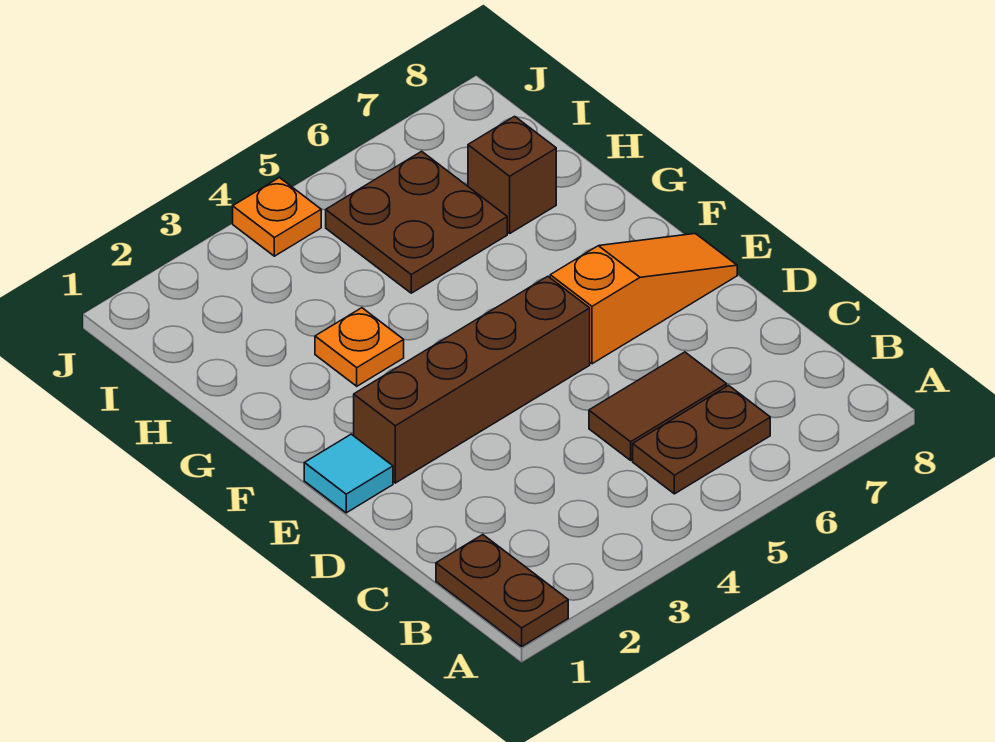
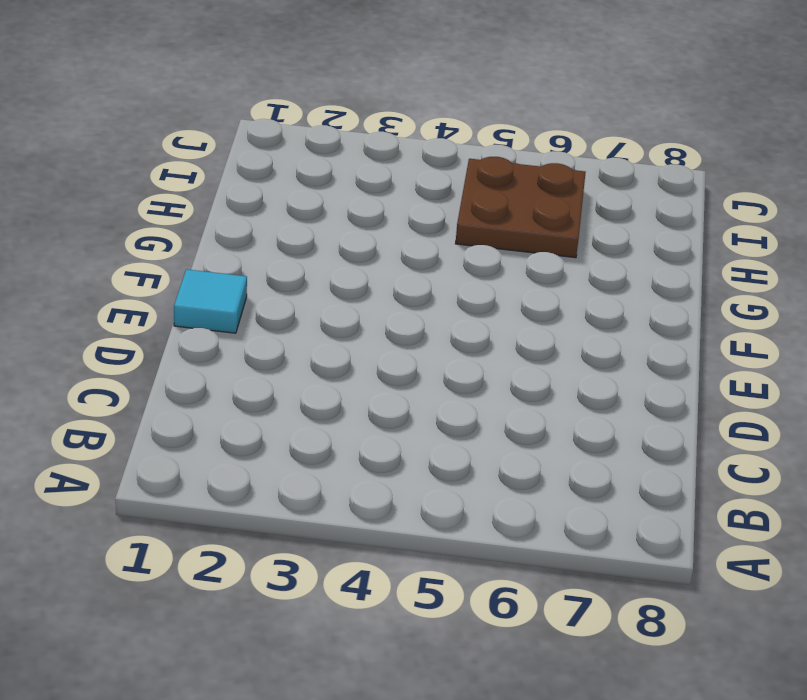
none -> brown plate A1:B1 level 1
none -> brown plate B5:B6 level 1

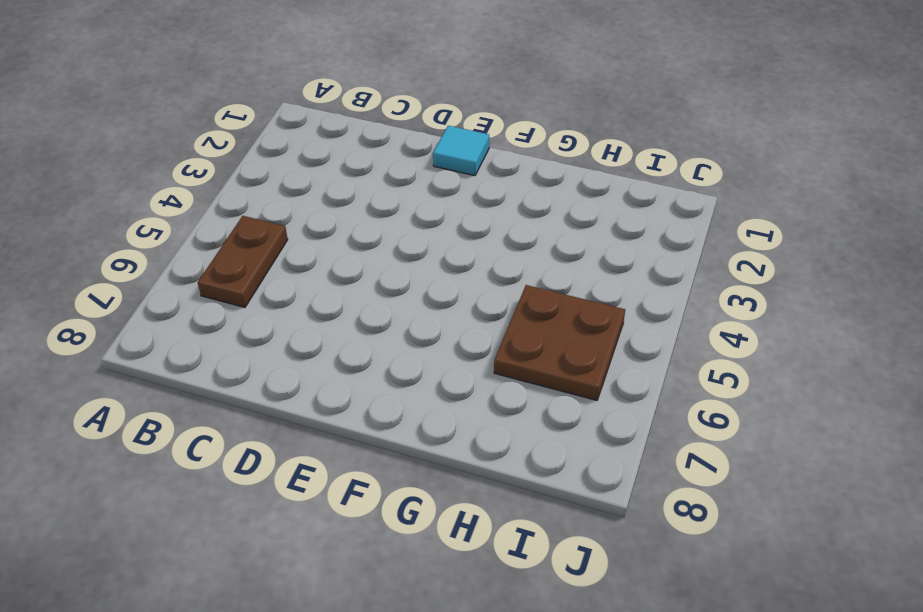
none -> brown plate A1:B1 level 1
none -> brown tile C5:C6 level 1

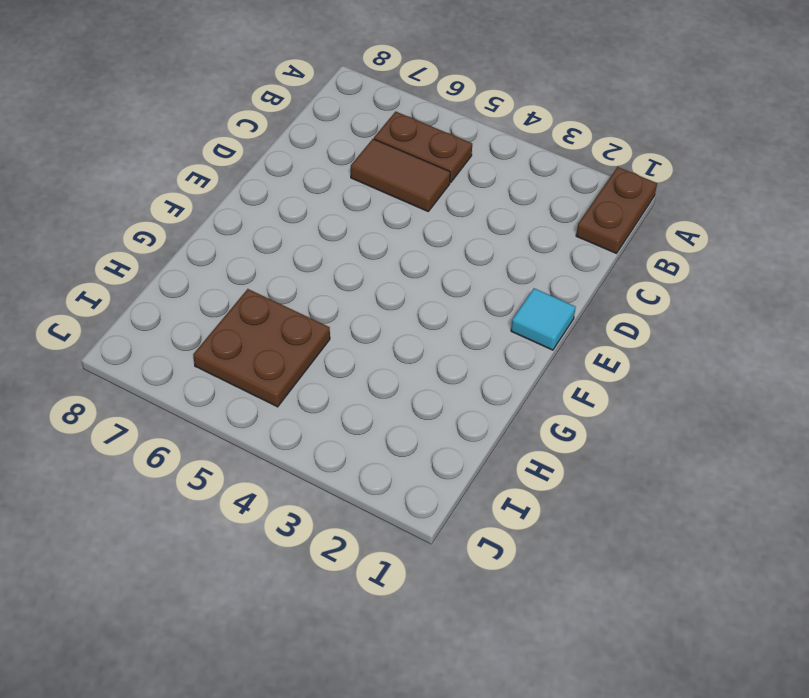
none -> brown brick E2:E5 level 1
none -> orange slope E6:E8 level 1 top 6

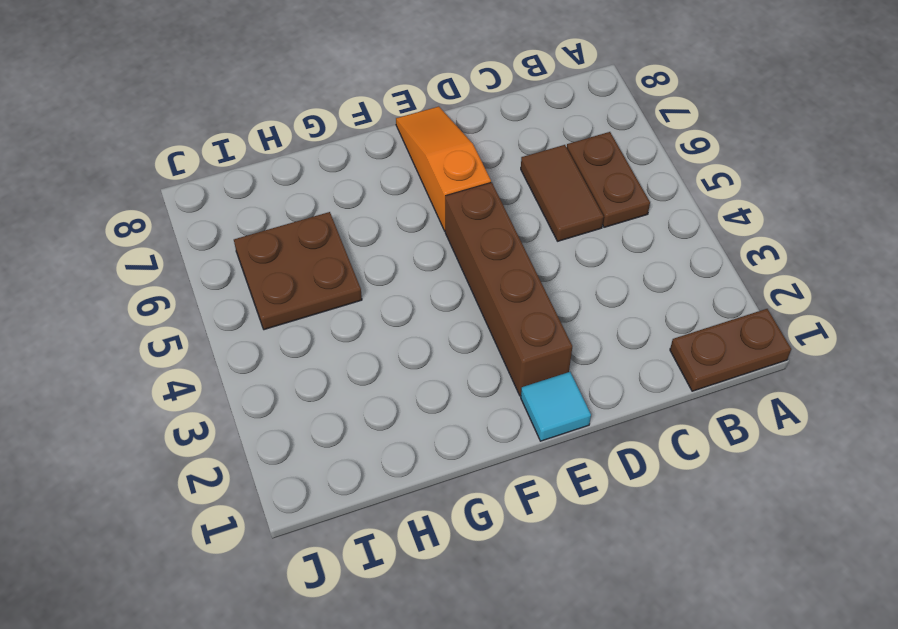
none -> orange plate G3 level 1
none -> brown brick H7 level 1

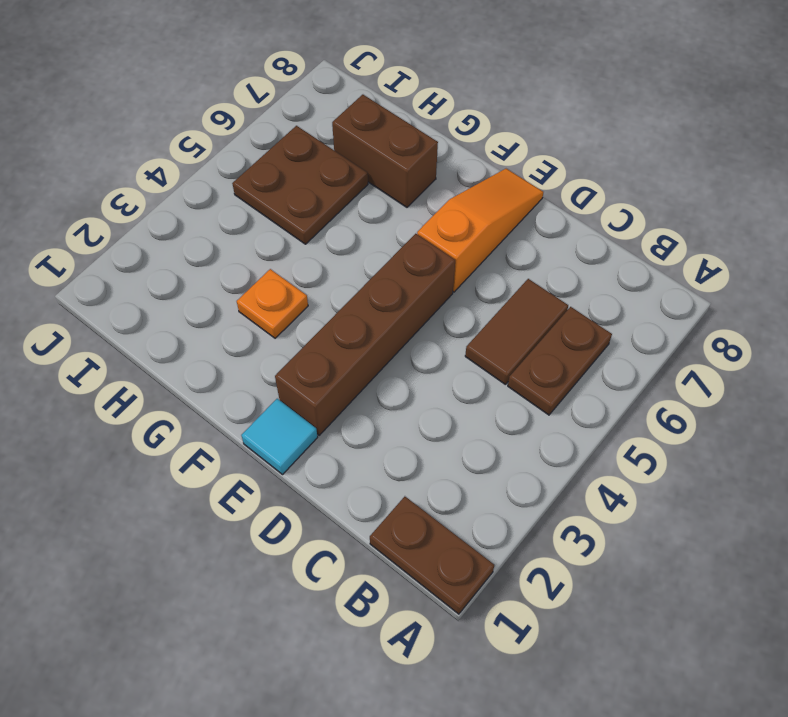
brown brick G7:H7 level 1 -> brown brick H7 level 1
none -> orange plate J4 level 1

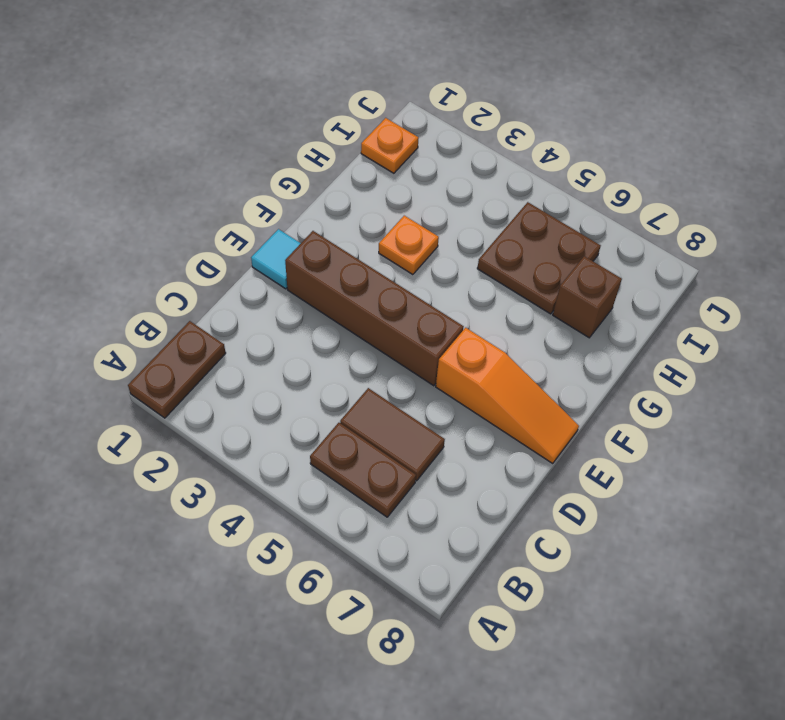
orange plate I1 level 1 -> orange plate J4 level 1

